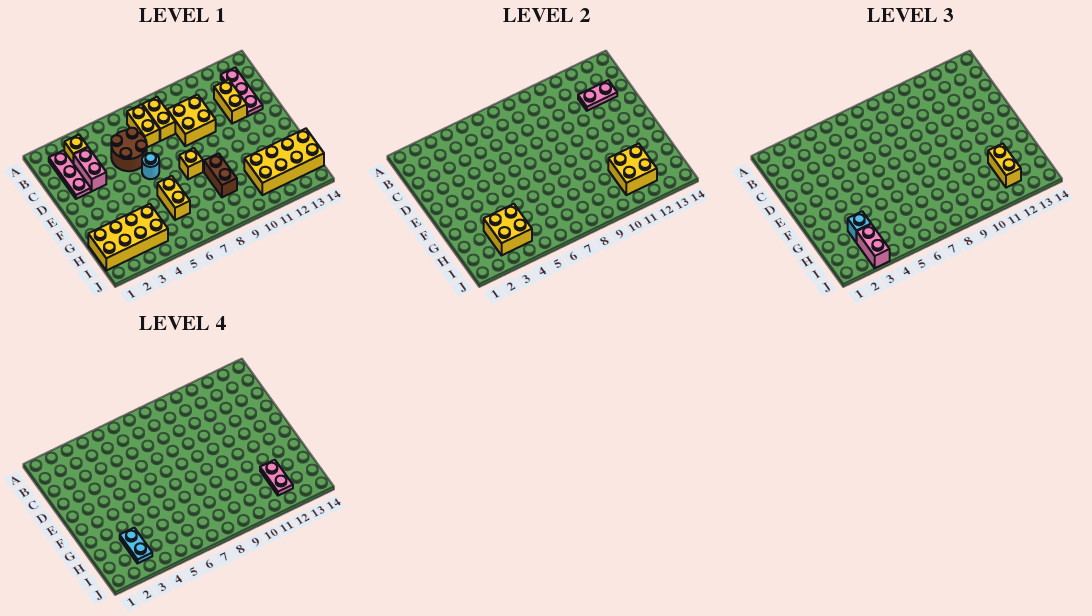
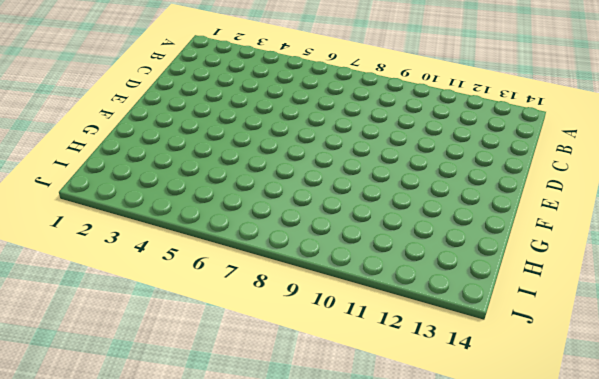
none -> pink plate B2:D2 level 1
none -> yellow brick B3 level 1
none -> yellow brick B7:C7 level 1

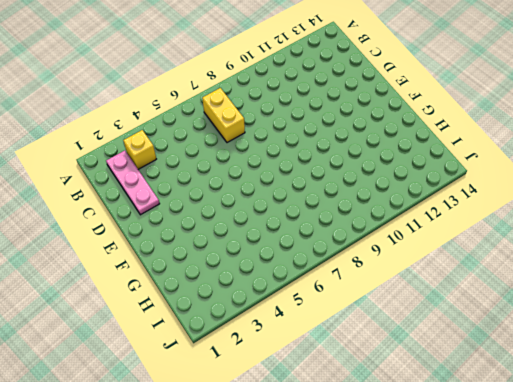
none -> yellow brick B8:C8 level 1
none -> pink plate B13:D13 level 1
none -> pink brick C3:D3 level 1

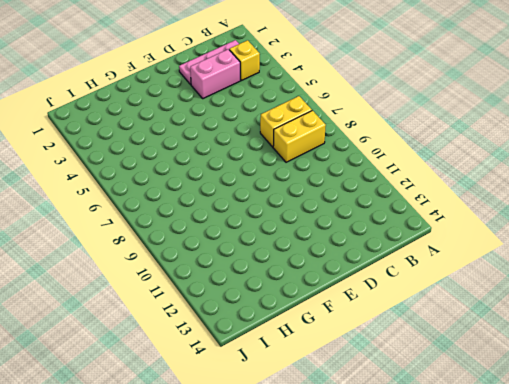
none -> pink plate B13:D13 level 1
none -> brown round brick C5:D6 level 1
none -> yellow brick C9:D10 level 1

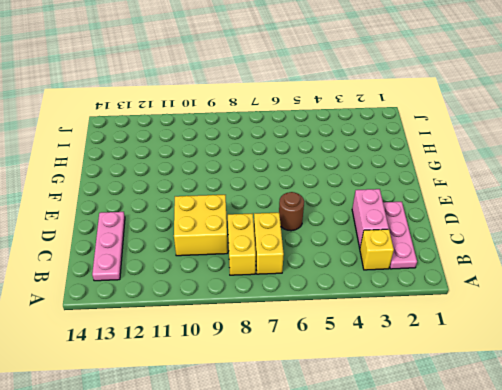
brown round brick D6 level 1 -> brown round brick C5:D6 level 1
none -> yellow brick C12:D12 level 1
none -> cyan round brick E6 level 1
none -> yellow brick F8 level 1

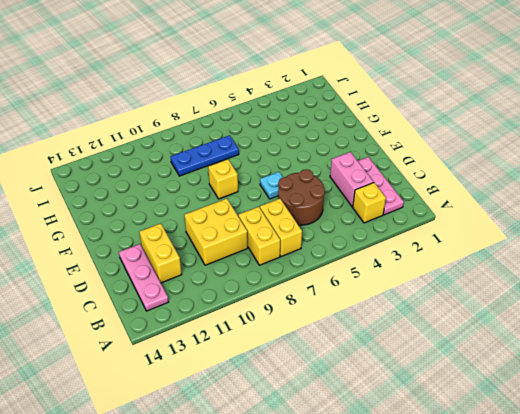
cyan plate E6 level 1 -> cyan round brick E6 level 1
blue plate H7:H9 level 1 -> brown brick G9:H9 level 1
none -> yellow brick G6:H6 level 1
none -> yellow brick H1:I4 level 1
none -> yellow brick H11:I14 level 1

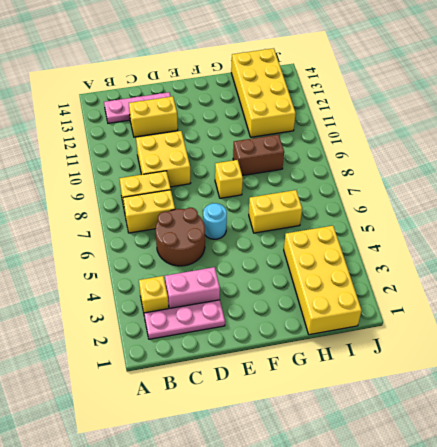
none -> pink plate C12:C13 level 2
none -> yellow brick H3:I4 level 2
none -> yellow brick H11:I12 level 2

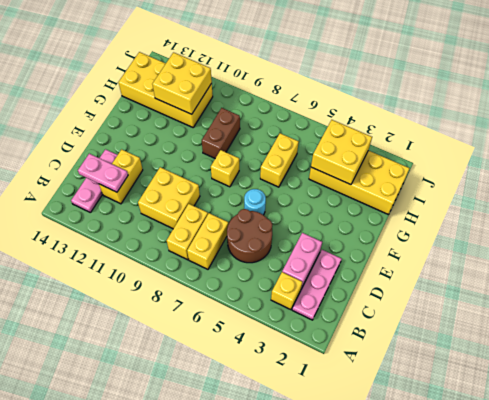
none -> cyan brick H3 level 3
none -> yellow brick H12:I12 level 3
none -> pink brick I3:J3 level 3

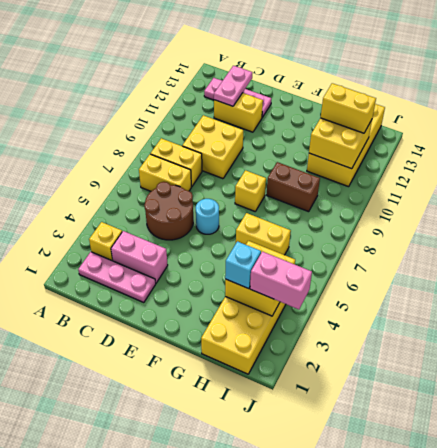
none -> cyan plate H3:I3 level 4
none -> pink plate H12:I12 level 4

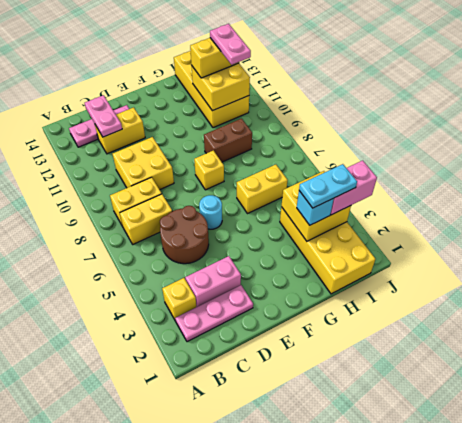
pink plate I11:I12 level 4 -> pink plate H12:I12 level 4

